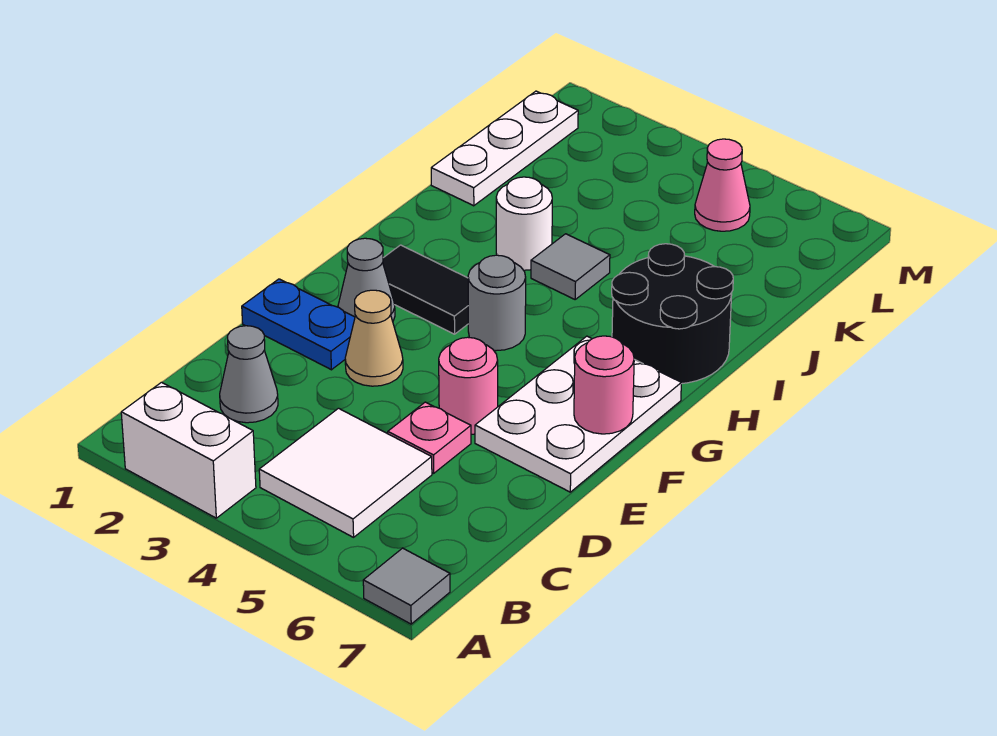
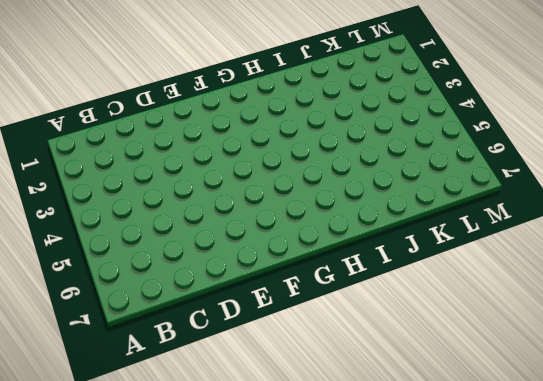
none -> white brick A2:A3 level 1
none -> grey tile A7 level 1
none -> white tile B4:C5 level 1

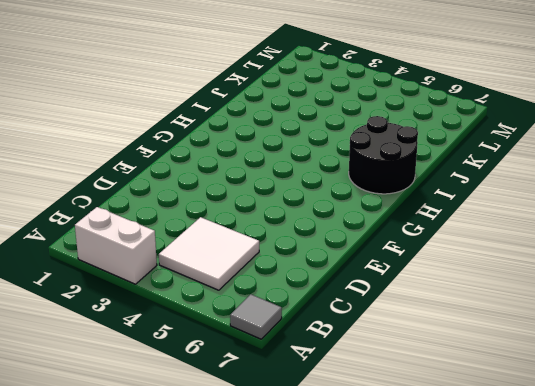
none -> grey cone C2 level 1
none -> pink plate D5 level 1
none -> blue plate E1:E2 level 1

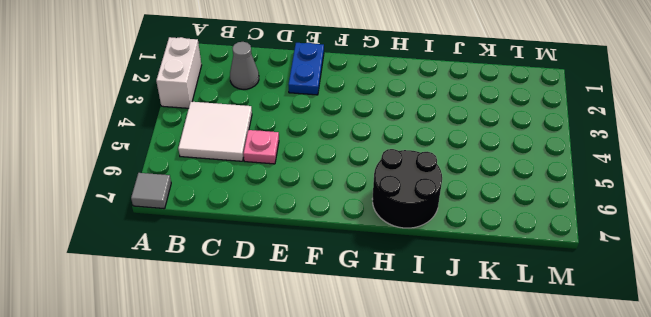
none -> tan cone E3 level 1
none -> pink round brick E5 level 1
none -> white plate E6:G7 level 1

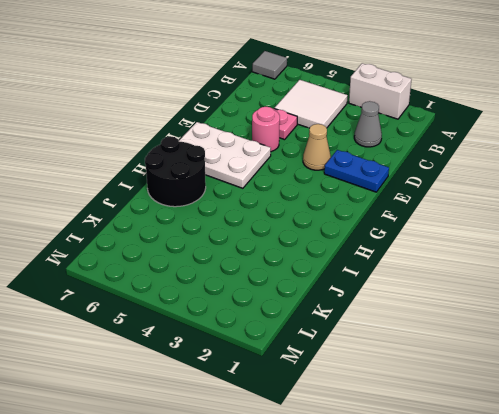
white plate F5:G7 level 1 -> white plate E6:G7 level 1
none -> grey cone F2 level 1
none -> black tile G2:G3 level 1
none -> grey round brick G4 level 1

